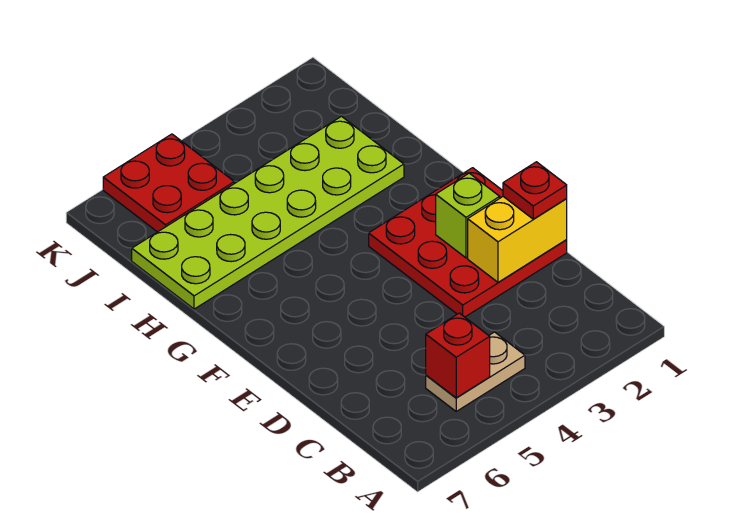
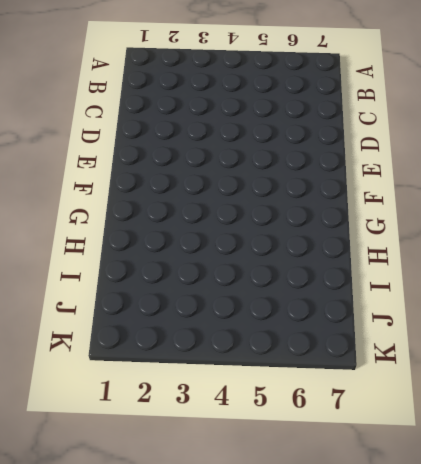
none -> tan plate B4:B5 level 1
none -> red plate D1:F3 level 1

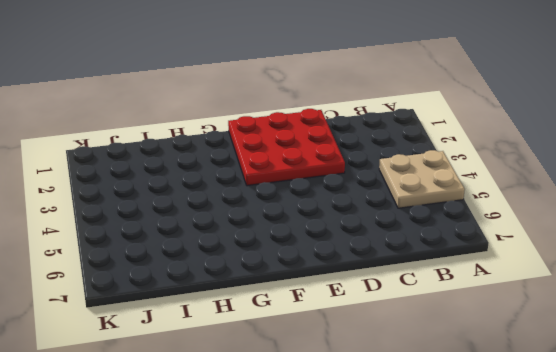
tan plate A4:B5 level 1 -> tan plate B4:B5 level 1
none -> lime plate H2:I7 level 1
none -> red plate J5:K6 level 1

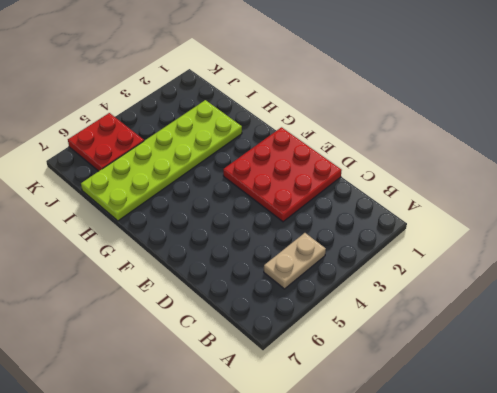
none -> red brick B5 level 2
none -> yellow brick D1:D2 level 2

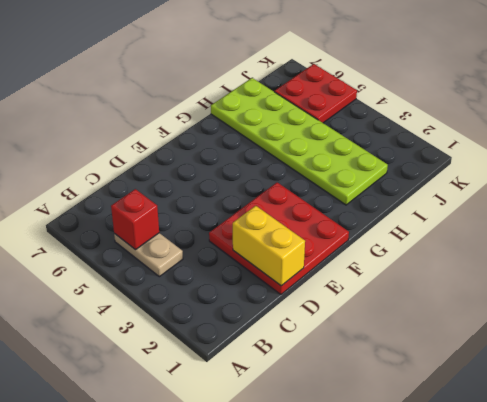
none -> lime brick E2 level 2
none -> red plate D1 level 3

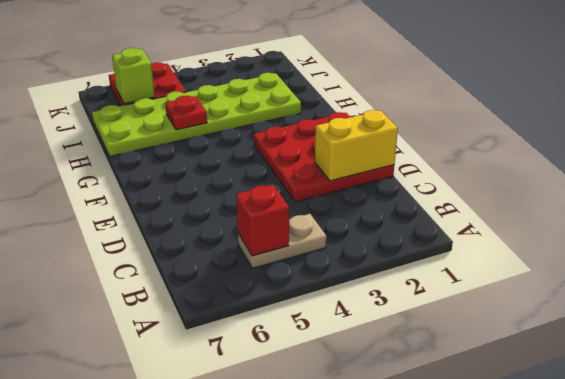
red plate H5 level 2 -> red plate D1 level 3
lime brick J6 level 2 -> lime brick E2 level 2

